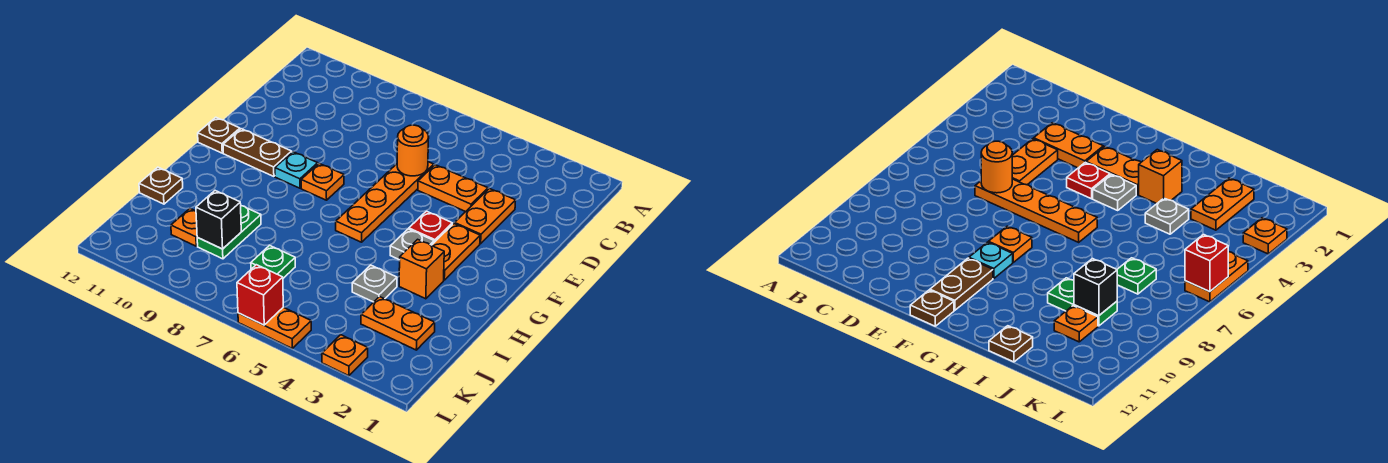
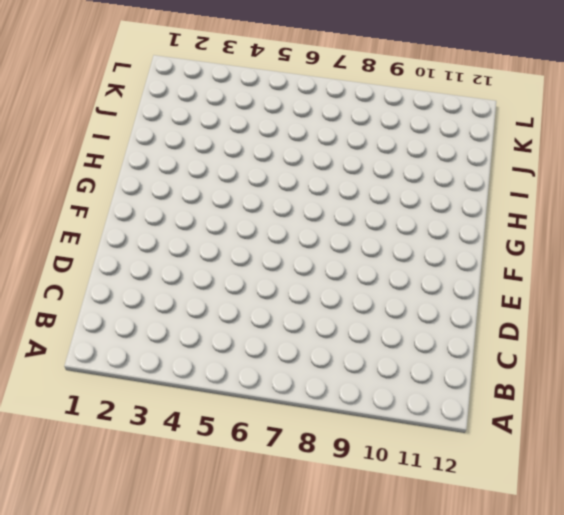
none -> orange plate D3:E3 level 1
none -> orange plate D4:D5 level 1
none -> orange plate D6:G6 level 1

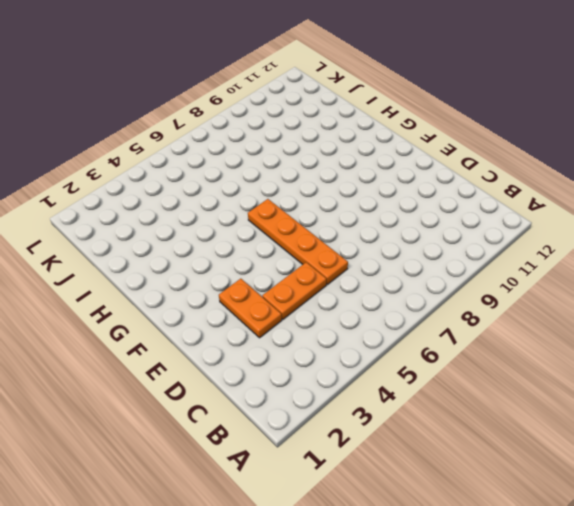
none -> orange plate F3:G3 level 1
none -> red plate F4 level 1
none -> orange plate F8 level 1

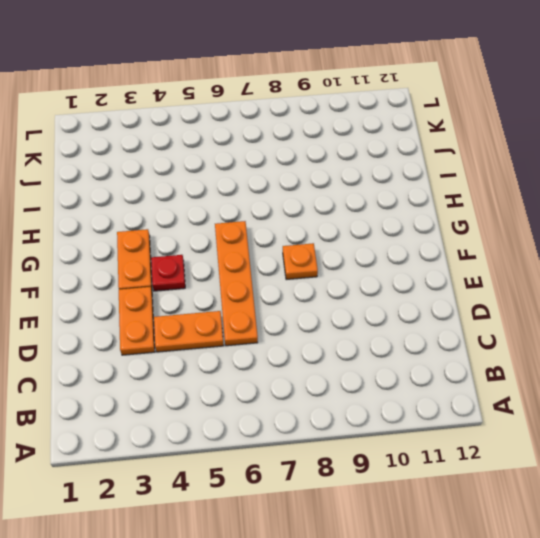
none -> cyan plate F9 level 1
none -> brown plate F10:F11 level 1
none -> brown plate F12 level 1

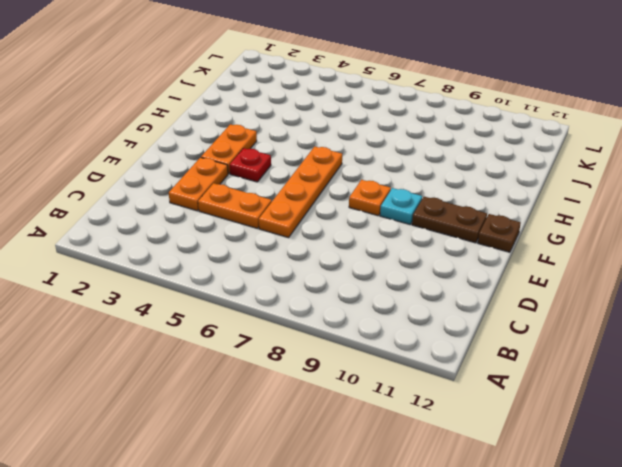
none -> grey plate G4 level 1
none -> orange brick H3 level 1
none -> grey plate I4 level 1

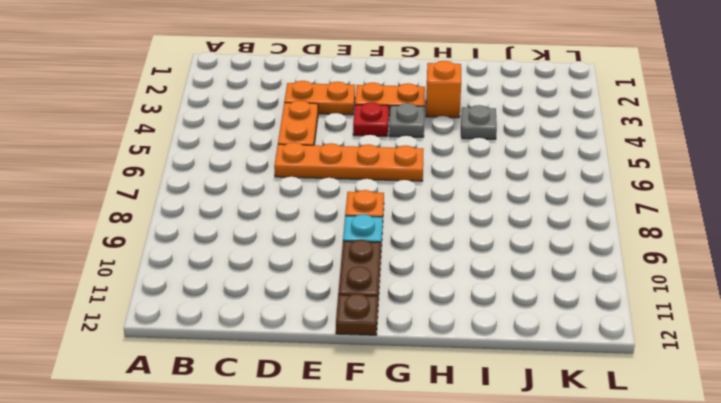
none -> green plate I9:J9 level 1
none -> brown plate I12 level 1
none -> orange plate J2:J3 level 1

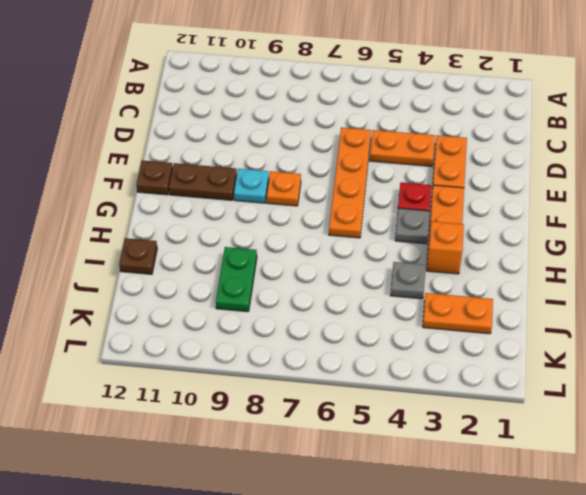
none -> green plate J7 level 1
none -> orange plate J10 level 1
none -> orange plate L3 level 1

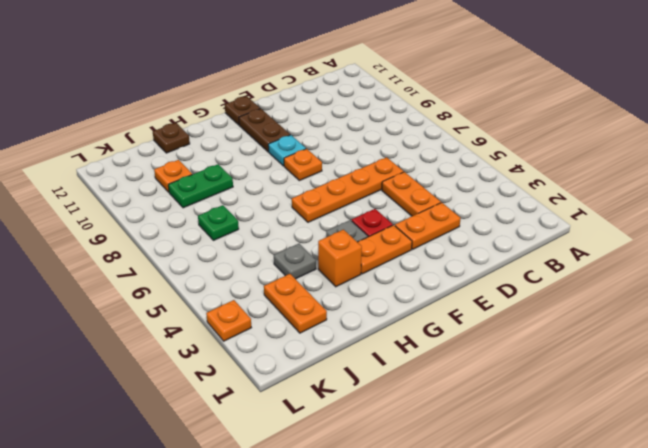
none -> orange plate L5:L6 level 1
none -> orange round brick D6 level 2
none -> black brick J9 level 2

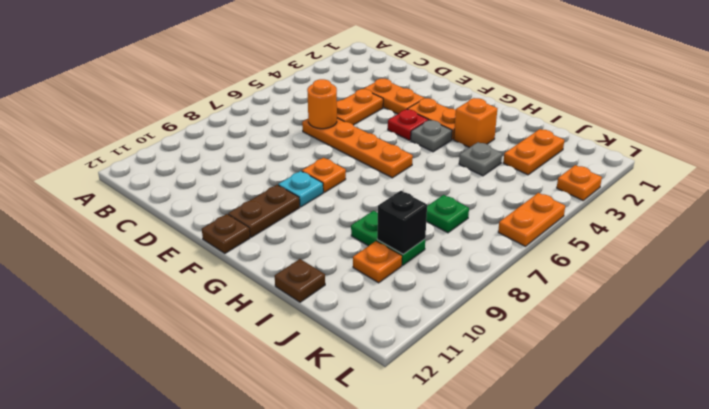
none -> red brick L6 level 2

